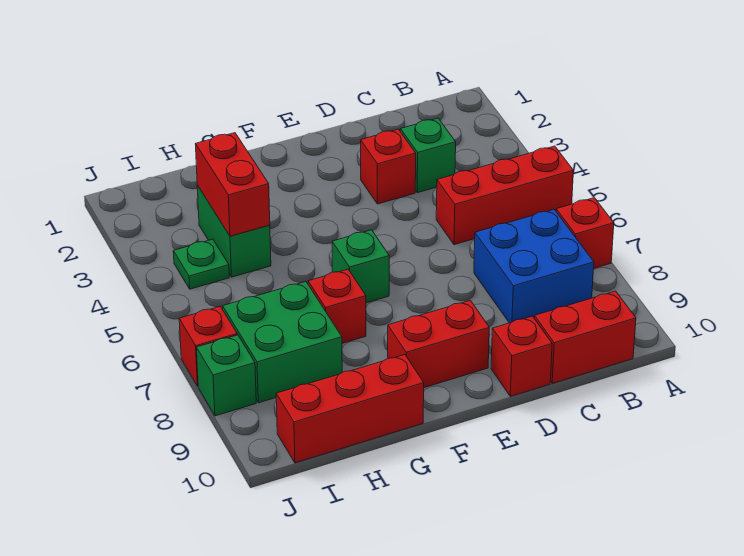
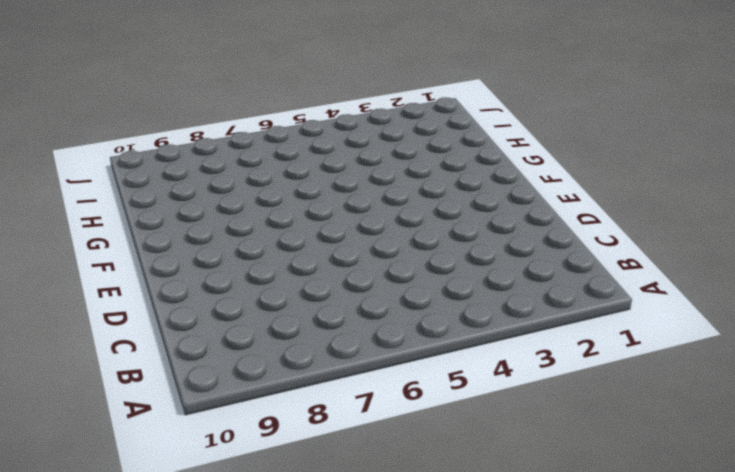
none -> red brick A5:C5 level 1
none -> red brick A7 level 1
none -> blue brick B7:C8 level 1

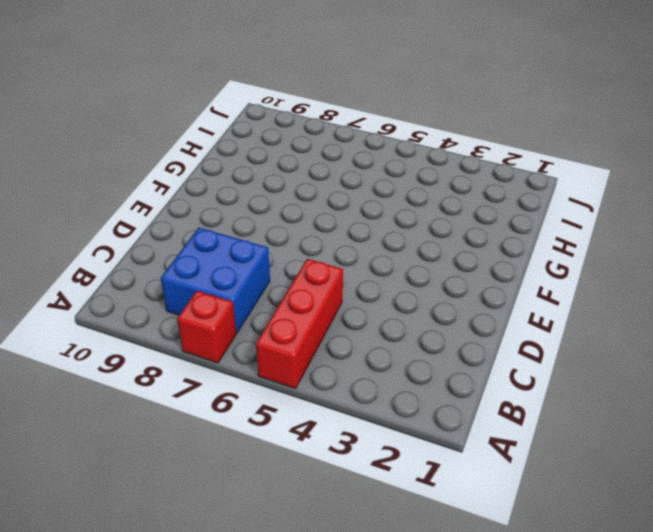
none -> red brick B10:C10 level 1
none -> green brick C3 level 1
none -> red brick D3 level 1

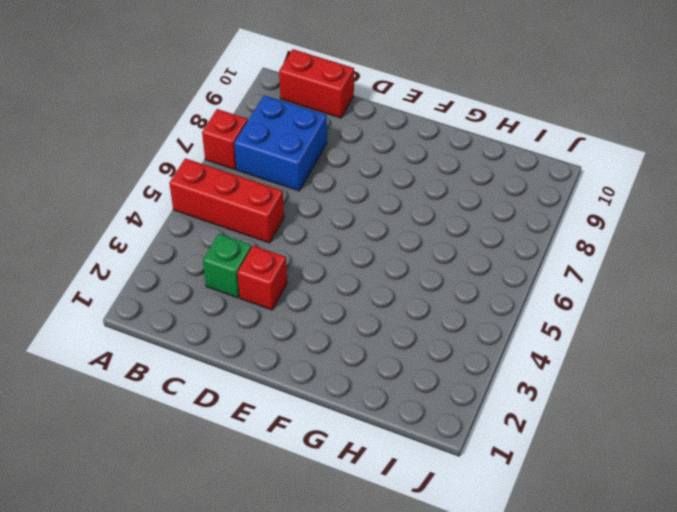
none -> red brick D10 level 1
none -> red brick E9:F9 level 1
none -> green brick F6 level 1

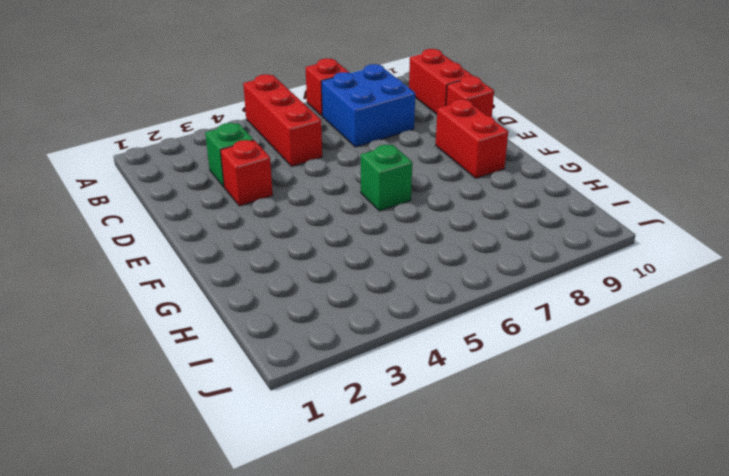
none -> red brick G7 level 1
none -> red brick G10:I10 level 1
none -> green brick H3:H4 level 1

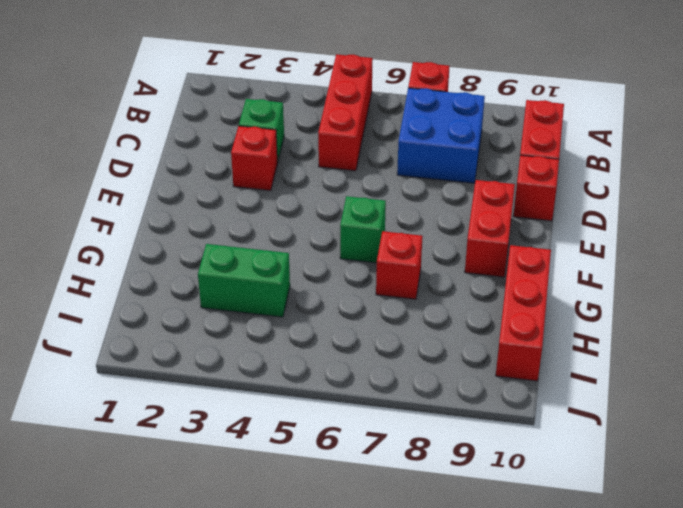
none -> green brick H7:I8 level 1
none -> green plate I4 level 1
none -> red brick J7 level 1

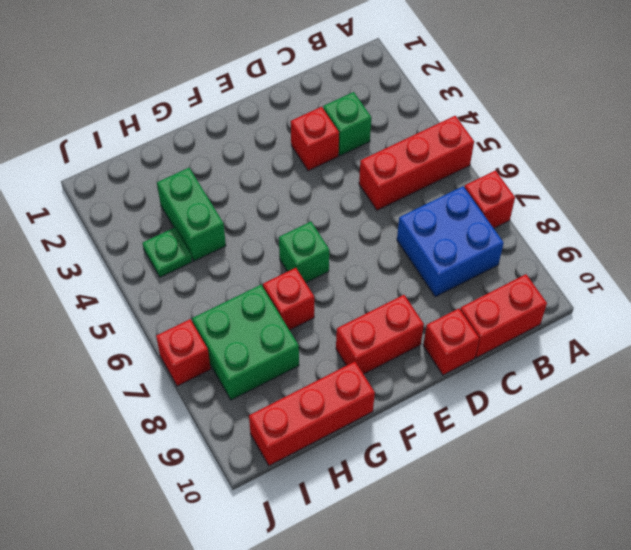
none -> green brick J8 level 1
none -> red brick H3:H4 level 2

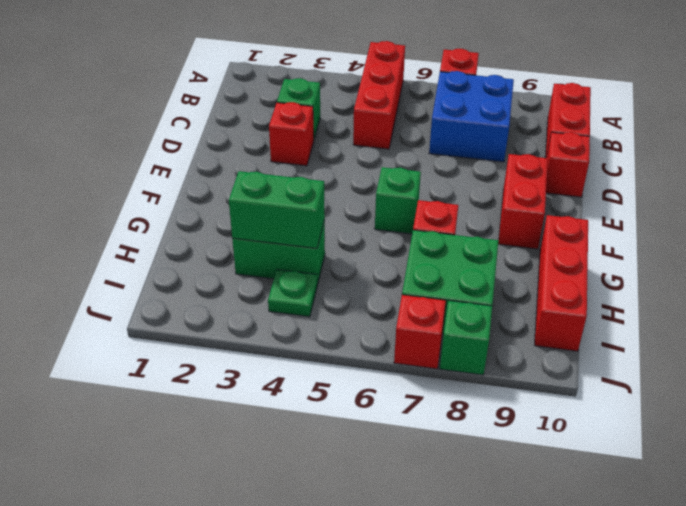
green brick H3:H4 level 2 -> red brick H3:H4 level 2

